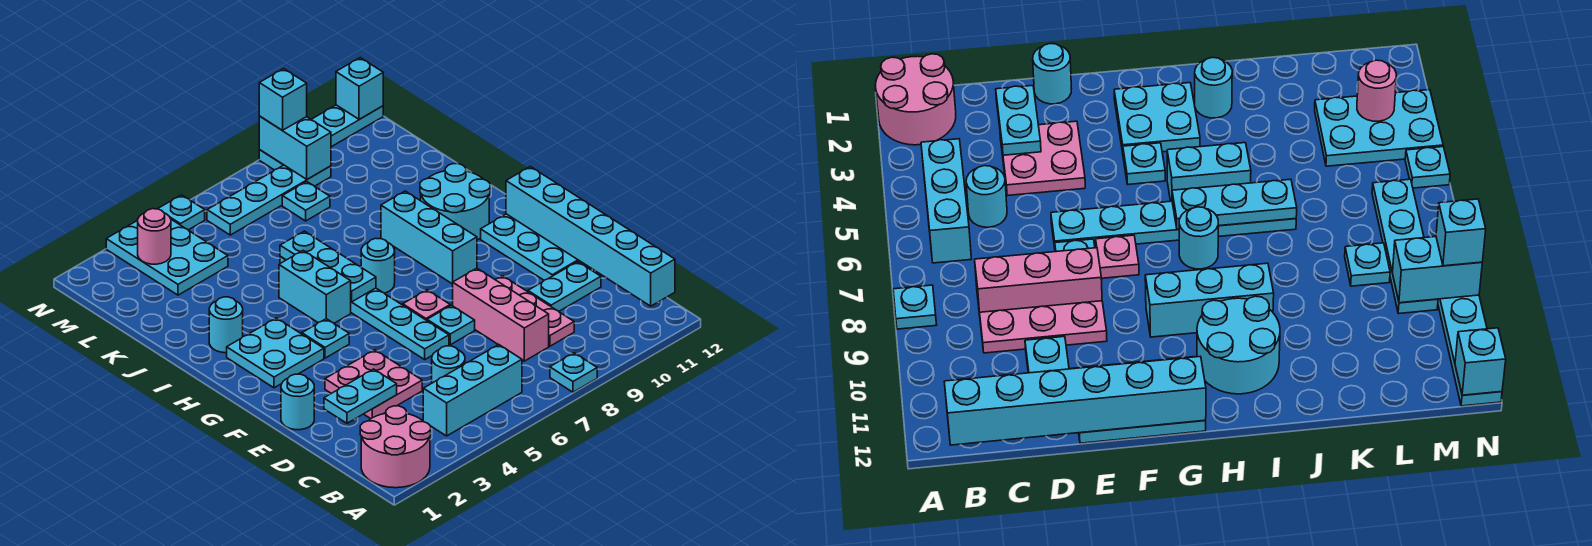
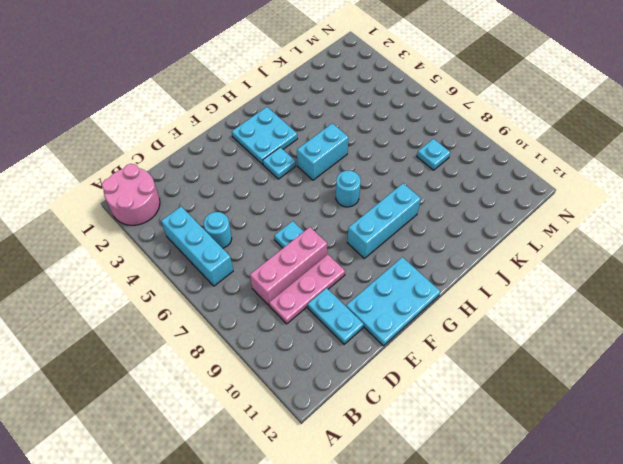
none -> cyan plate A8 level 1
none -> pink plate D3:E4 level 1
none -> cyan round brick E1 level 1
none -> cyan plate E6:J6 level 1

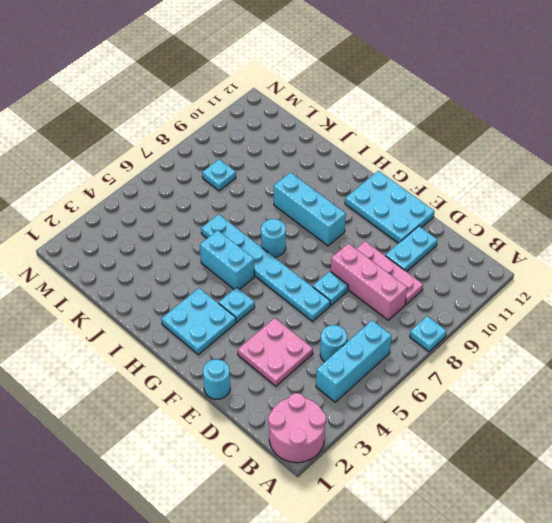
none -> pink plate F7 level 1
none -> cyan round brick H10:I11 level 1
none -> cyan round brick I2 level 1
none -> cyan plate L3:N4 level 1

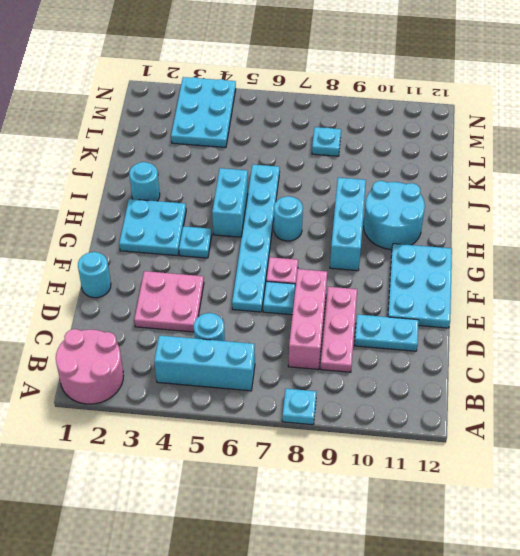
none -> cyan plate M6:M9 level 1
none -> cyan plate N5 level 1
none -> cyan plate N9:N12 level 1
none -> cyan brick B12:G12 level 2

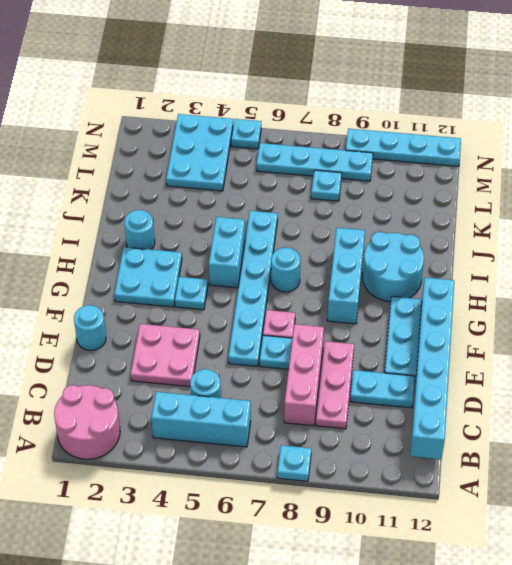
none -> cyan plate D2:D3 level 2
none -> cyan plate H6:J6 level 2
none -> pink round brick M3 level 2
none -> cyan brick M9:N9 level 2

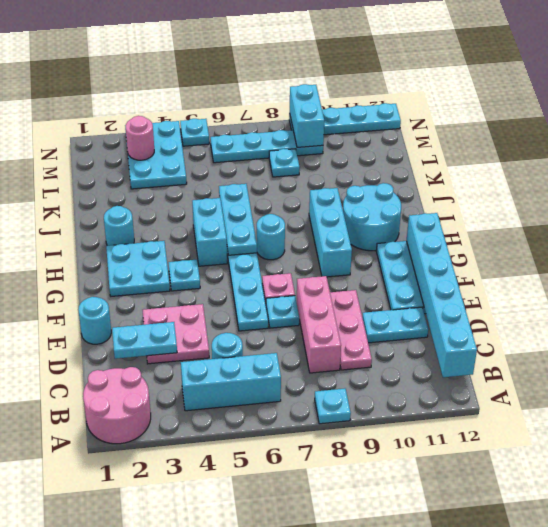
none -> cyan brick N12 level 2
none -> cyan brick N9 level 3

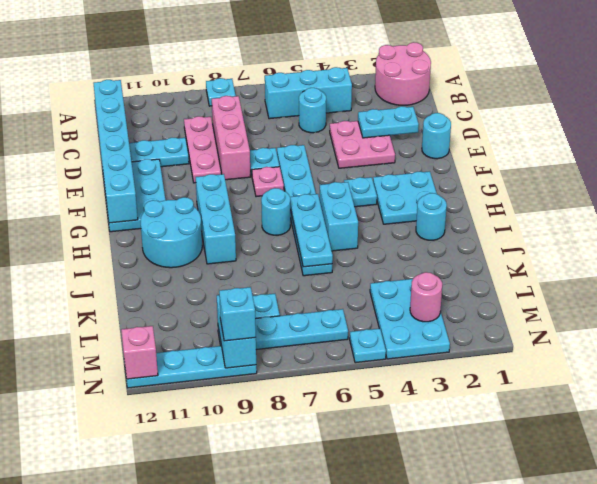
pink brick N12 level 2 -> cyan brick N12 level 2

